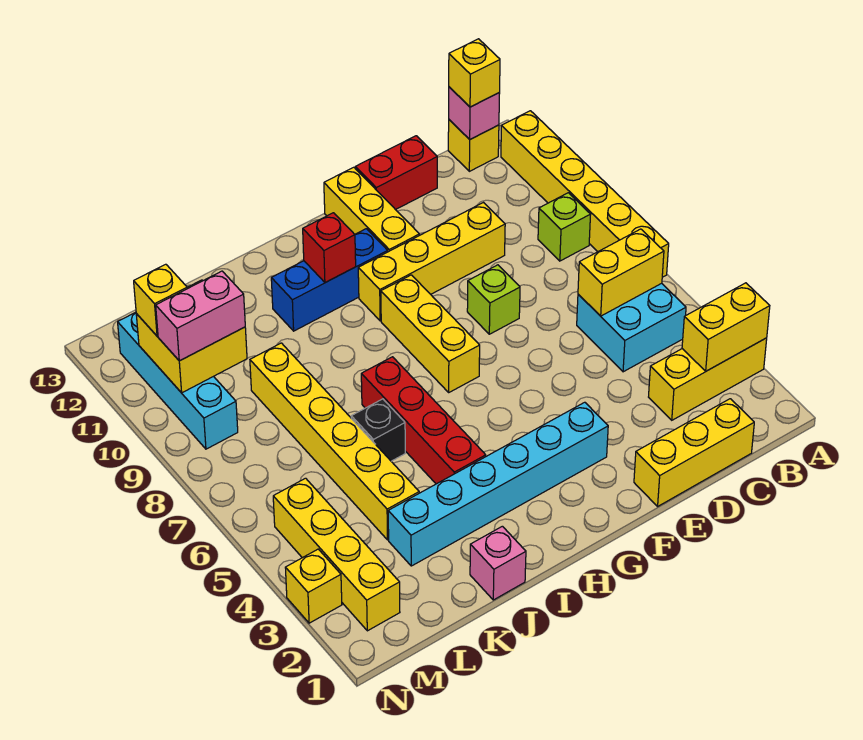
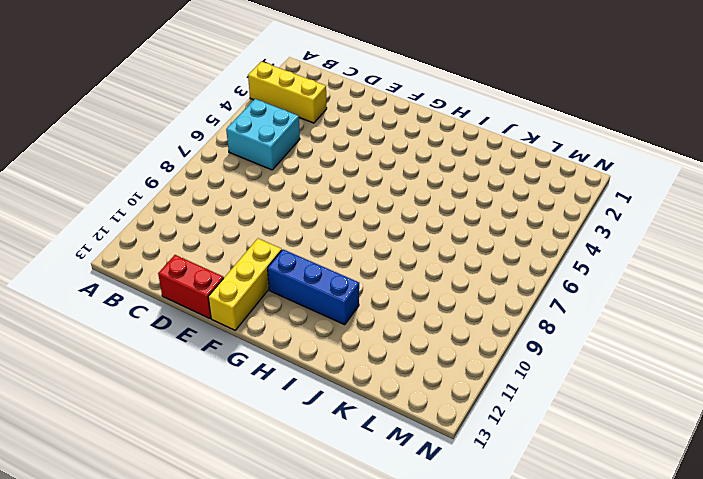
none -> yellow brick A7:A12 level 1
none -> lime brick B9 level 1
none -> yellow brick B13 level 1

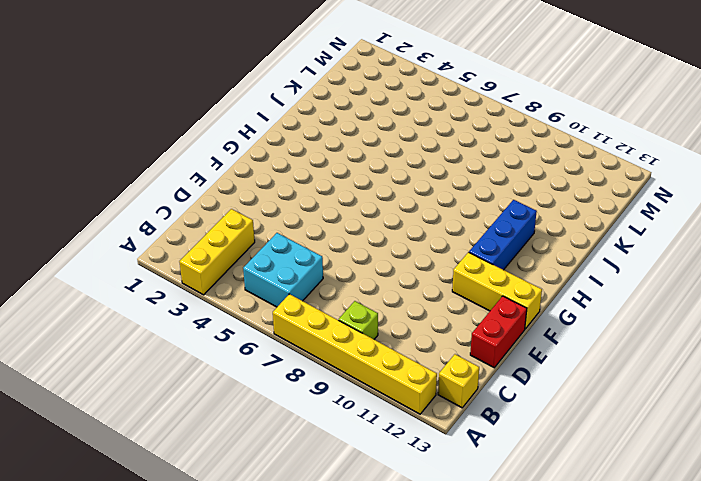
none -> yellow brick C1:E1 level 1
none -> yellow brick D10:G10 level 1
none -> lime brick E8 level 1

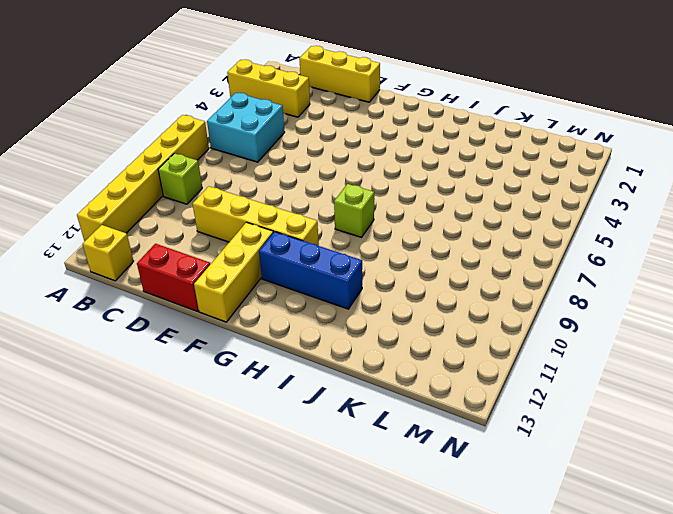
lime brick H8 level 1 -> lime brick E8 level 1
none -> cyan brick F3:K3 level 1
none -> yellow brick G7:G9 level 1
none -> red brick I4:I7 level 1

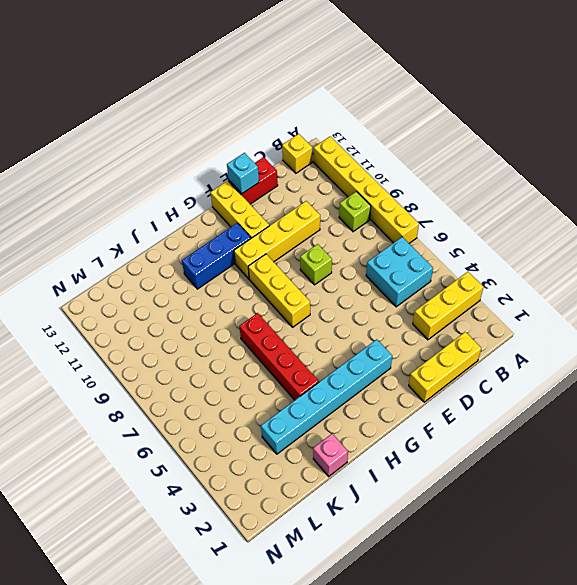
cyan brick E13 level 2 -> none
none -> black brick J6 level 1
none -> yellow brick K4:K9 level 1
none -> yellow brick M2:M5 level 1

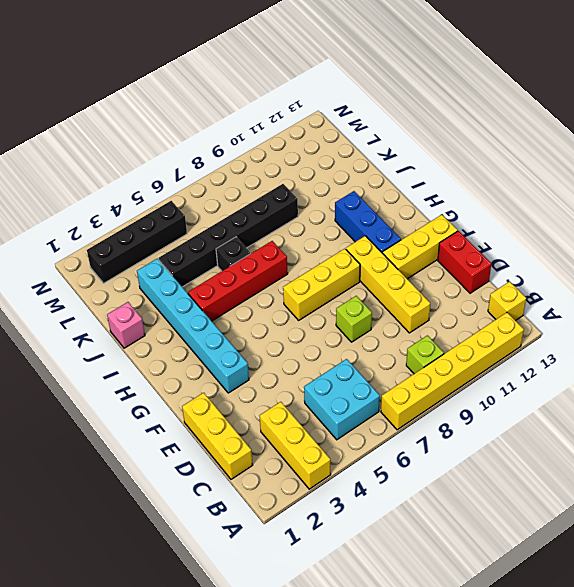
black brick K4:K9 level 1 -> yellow brick K4:K9 level 1
black brick M2:M5 level 1 -> yellow brick M2:M5 level 1
none -> cyan brick M9:M12 level 1
none -> yellow brick N3 level 1
none -> yellow brick A3:B3 level 2

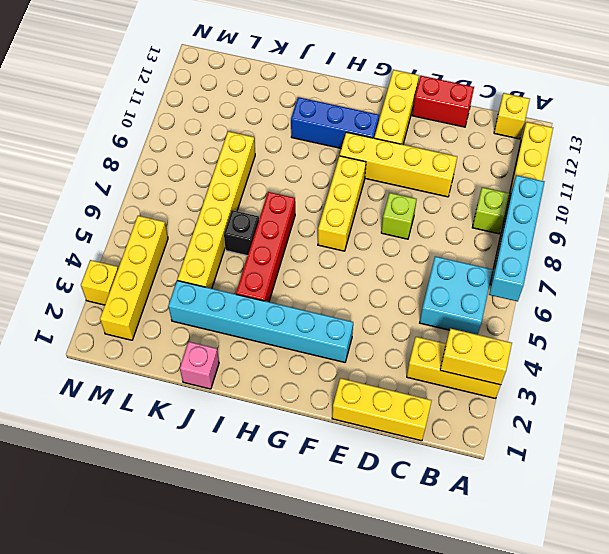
cyan brick A6:A9 level 2 -> cyan brick M9:M12 level 1
none -> yellow brick B6:C6 level 2
none -> pink brick B13 level 2
none -> red brick H11 level 2

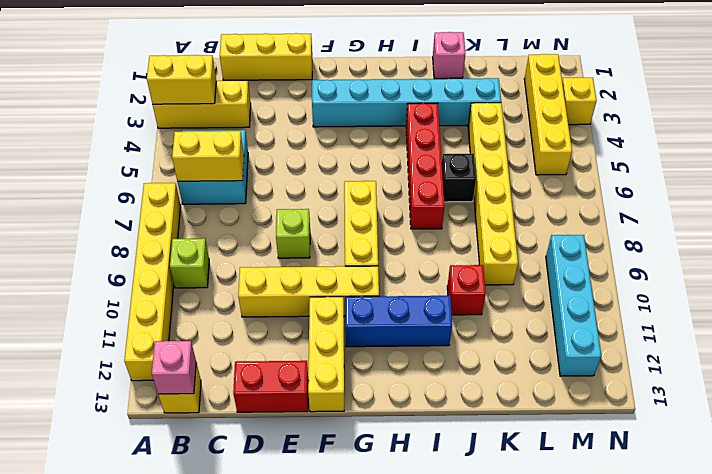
red brick J10 level 1 -> red brick H11 level 2
none -> yellow brick L10:M11 level 2
none -> yellow brick B13 level 3
none -> pink brick L10:M10 level 3

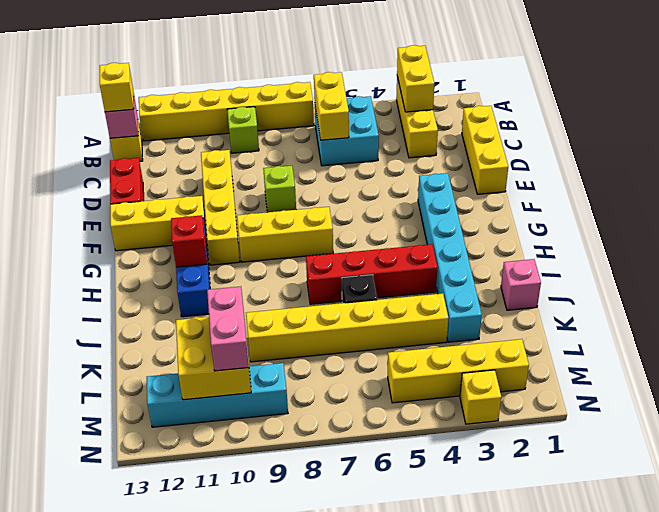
none -> yellow brick M11 level 3

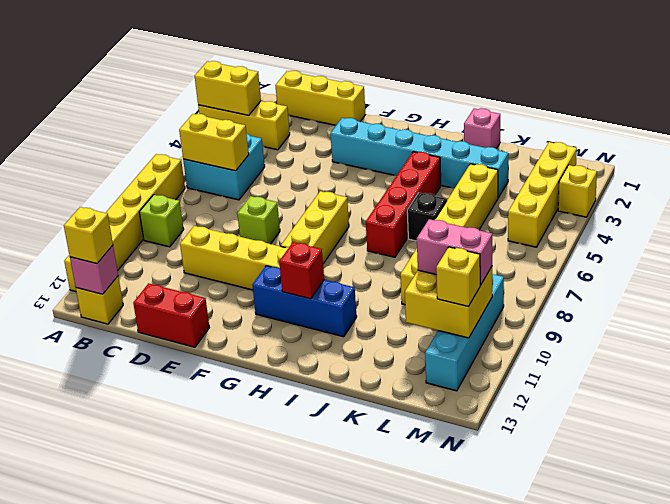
none -> yellow brick F11:F13 level 1

